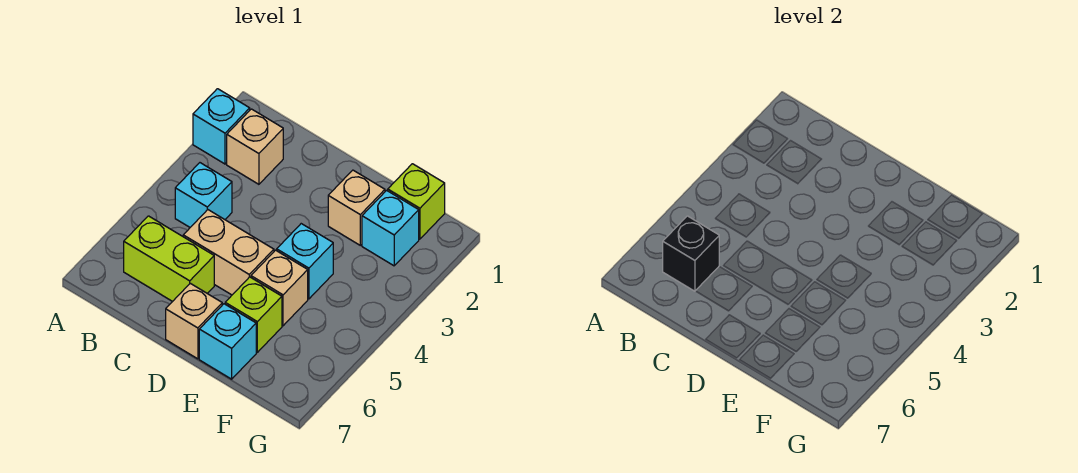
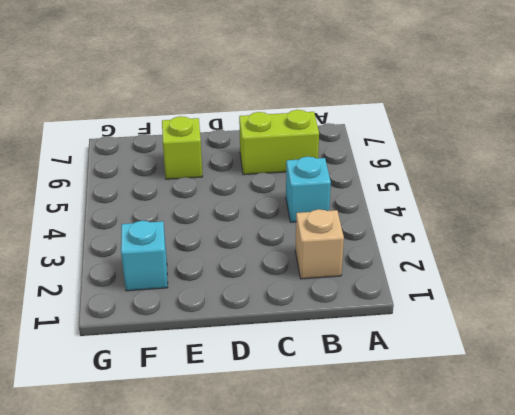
none -> cyan brick A2 level 1
none -> tan brick C5:D5 level 1
none -> tan brick D7 level 1

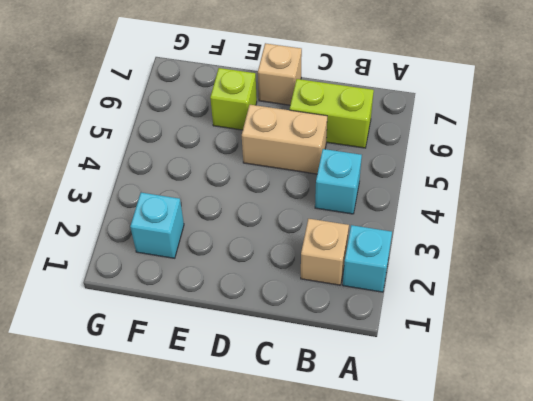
none -> tan brick E2 level 1
none -> cyan brick E4 level 1
none -> tan brick E5 level 1

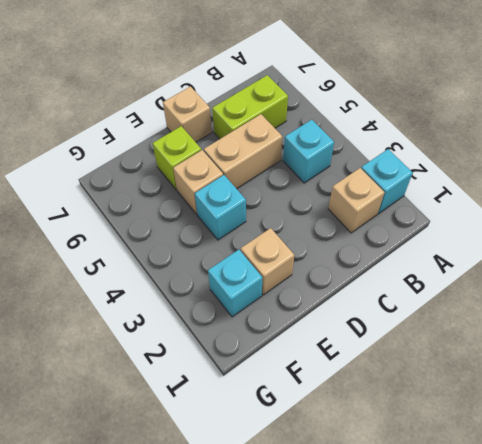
none -> cyan brick E7 level 1
none -> lime brick F1 level 1
none -> black brick B6 level 2

